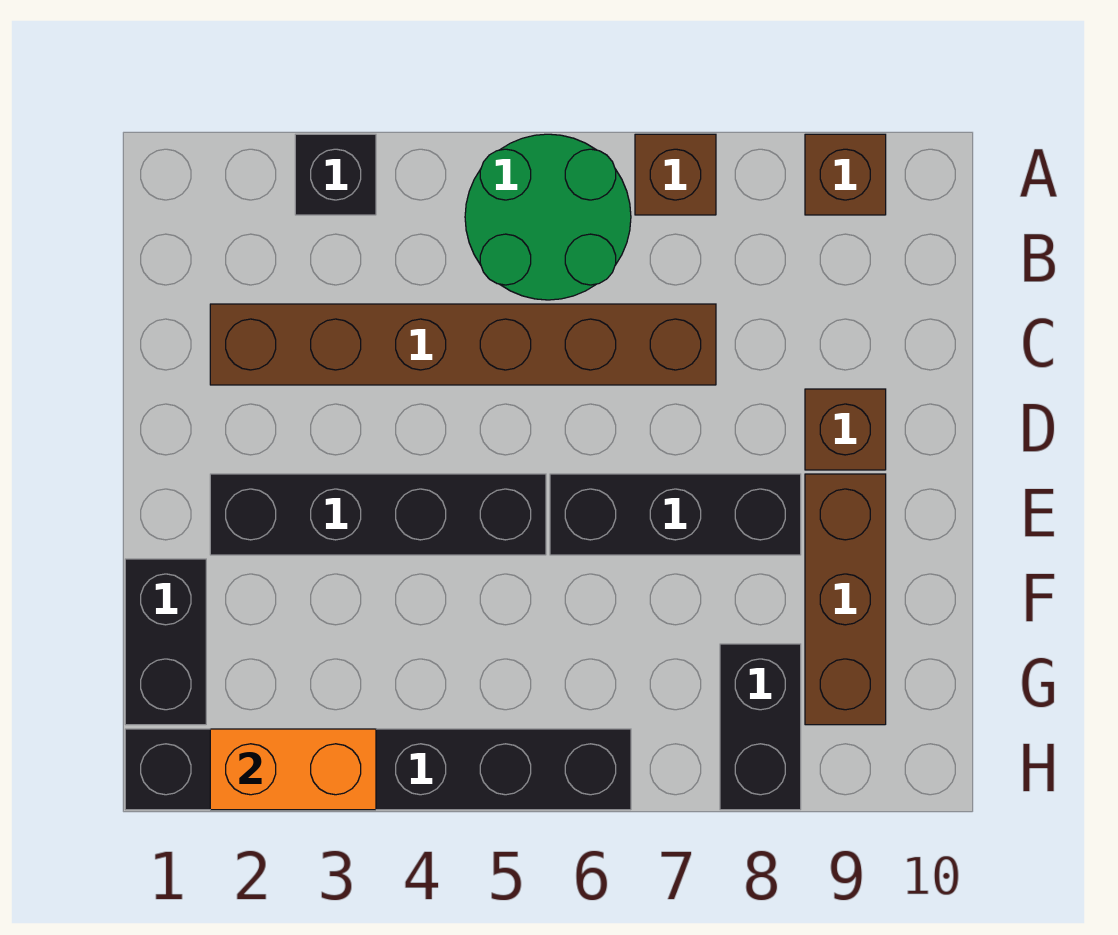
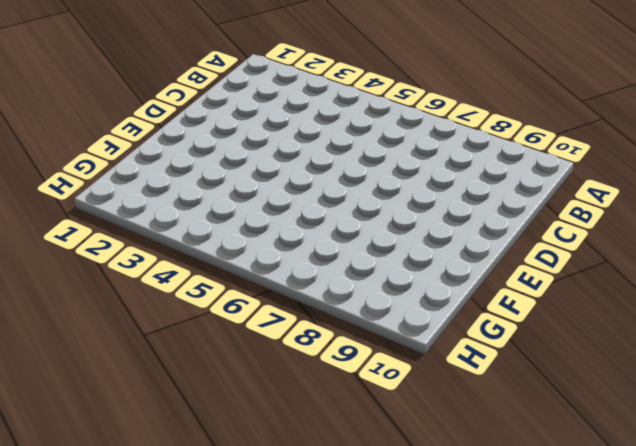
none -> black brick A3 level 1
none -> green round brick A5:B6 level 1
none -> brown brick A7 level 1

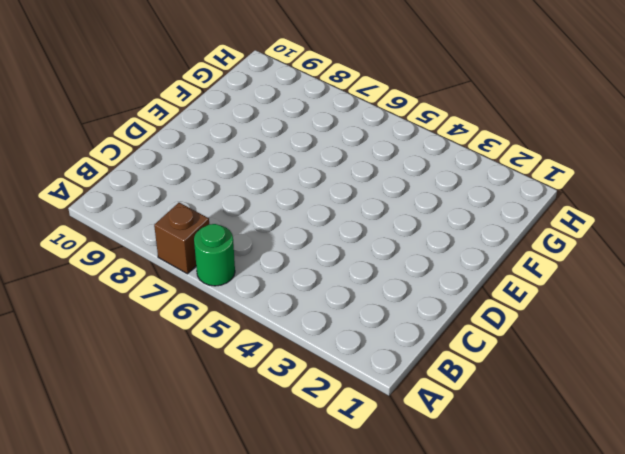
green round brick A6 level 1 -> green round brick A5:B6 level 1
none -> black brick A3 level 1
none -> brown brick A9 level 1
none -> brown brick C2:C7 level 1

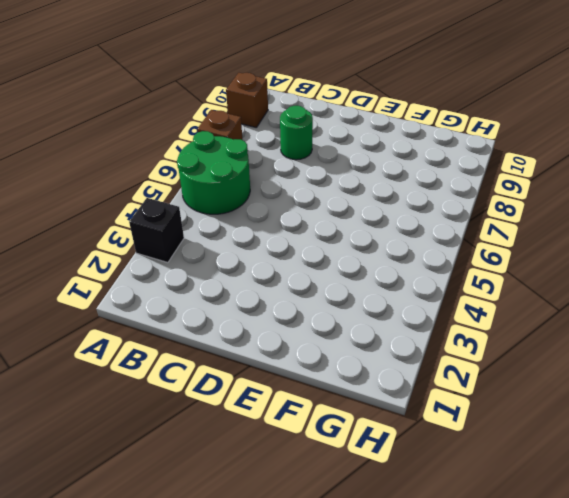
green round brick C8 level 1 -> none
none -> brown brick C2:C7 level 1
none -> brown brick D9 level 1
none -> black brick E2:E5 level 1

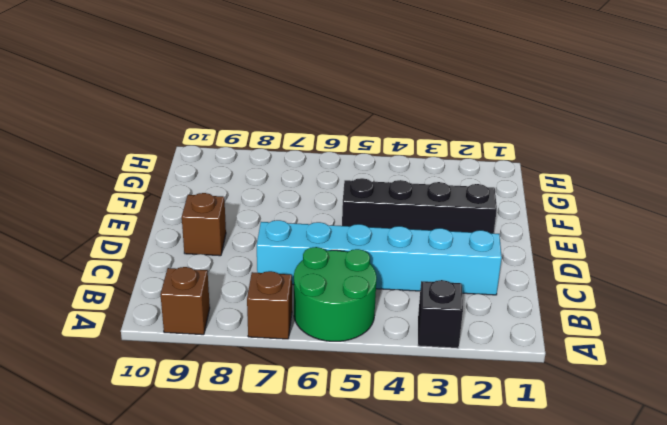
cyan brick C2:C7 level 1 -> brown brick C2:C7 level 1
none -> black brick E6:E8 level 1
none -> brown brick E9:G9 level 1
none -> black brick F1:G1 level 1

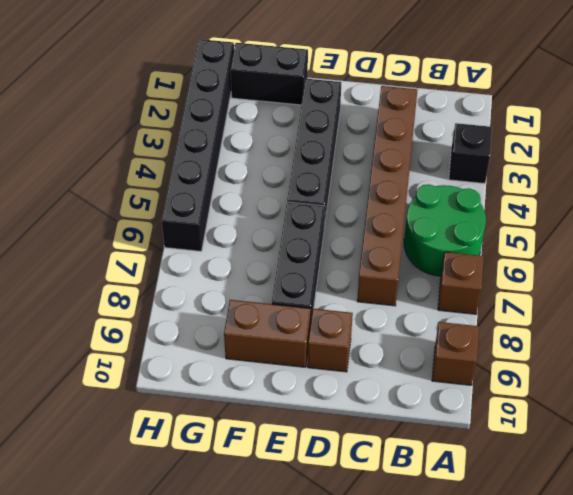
brown brick E9:F9 level 1 -> brown brick E9:G9 level 1
none -> black brick G8:H8 level 1
none -> orange brick H2:H3 level 2

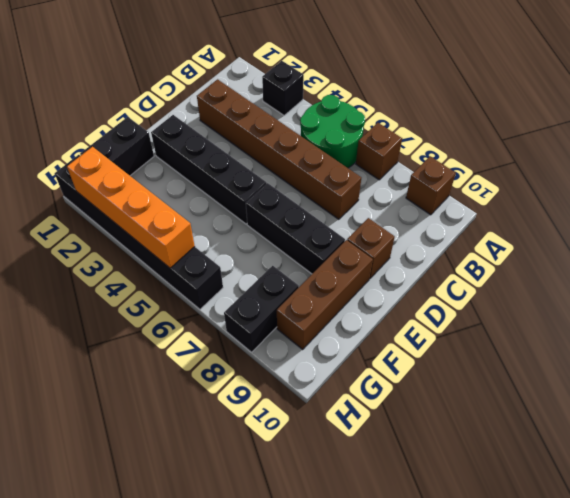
orange brick H2:H5 level 2 -> orange brick H2:H3 level 2

